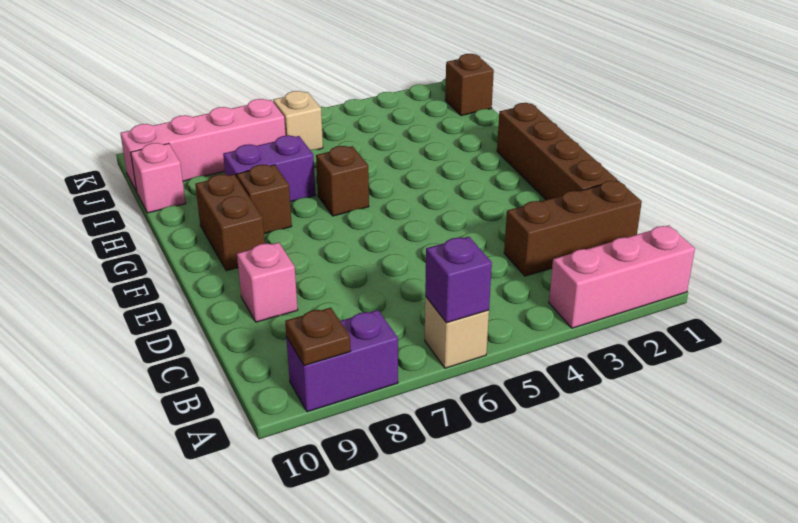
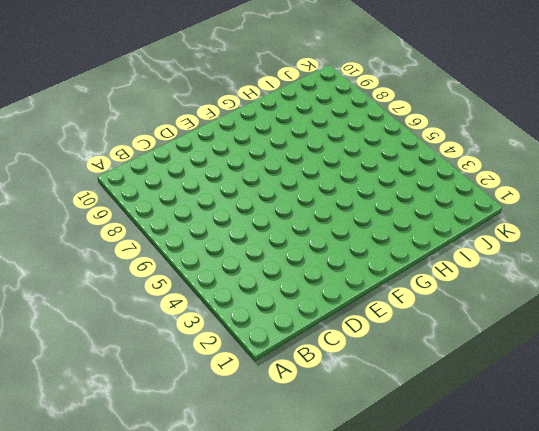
none -> pink brick A1:A3 level 1
none -> tan brick A6 level 1
none -> purple brick A8:A9 level 1

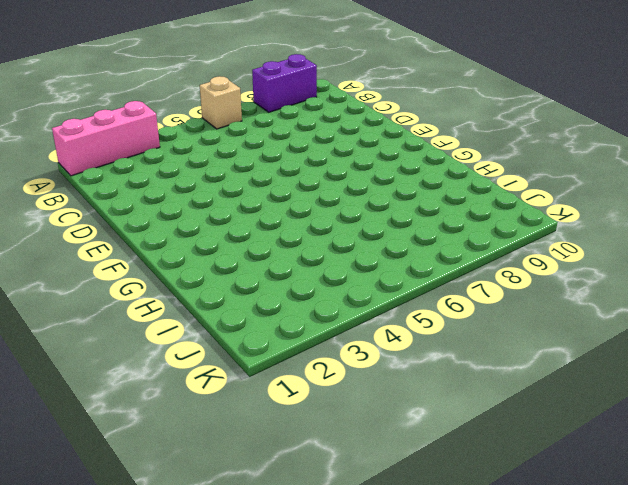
none -> brown brick C1:C3 level 1
none -> brown brick D1:G1 level 1
none -> pink brick D9 level 1

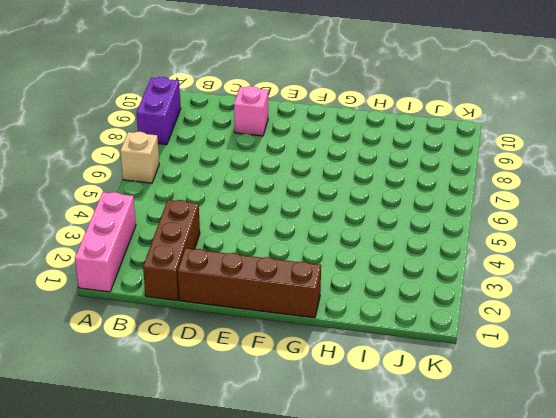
none -> brown brick F9:G9 level 1
none -> brown brick G6 level 1
none -> brown brick G8 level 1

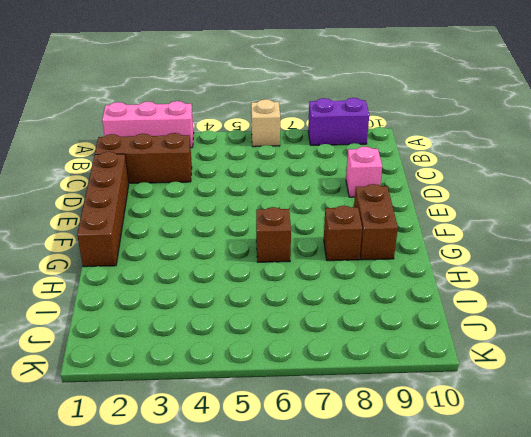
none -> purple brick H7:H8 level 1
none -> pink brick I10 level 1
none -> brown brick J1 level 1

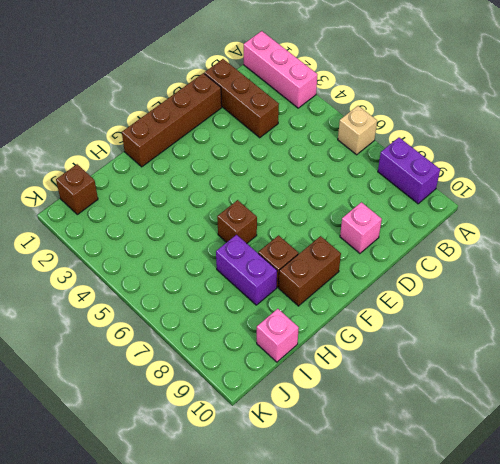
none -> tan brick J6 level 1
none -> pink brick J7:J10 level 1
none -> purple brick A6 level 2

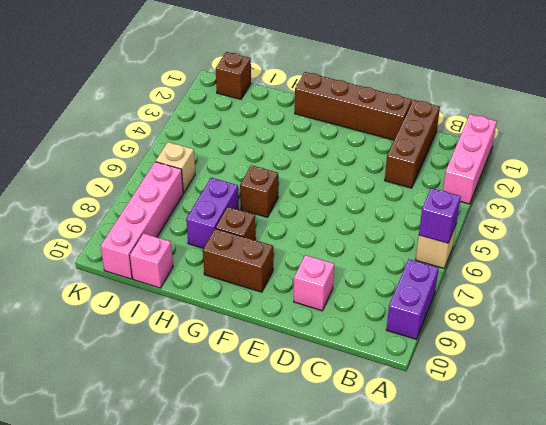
none -> brown plate A9 level 2

